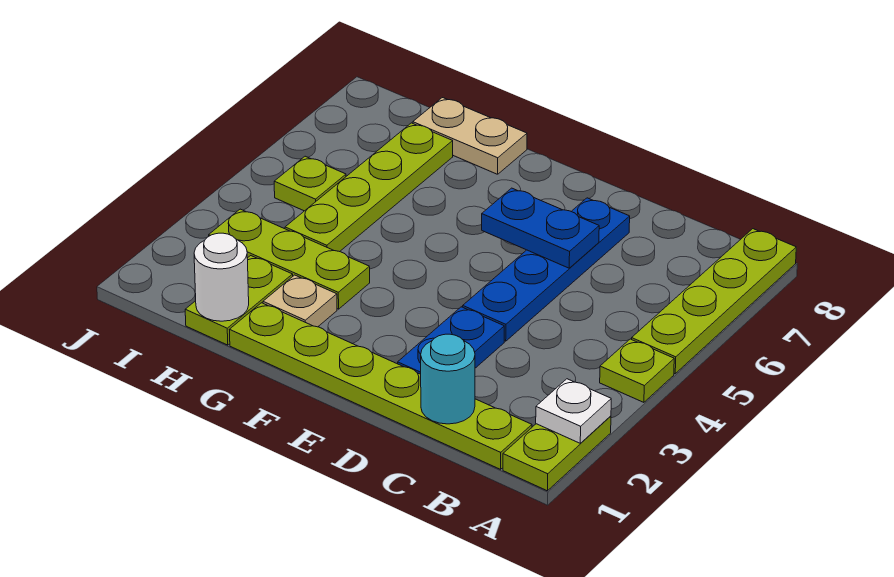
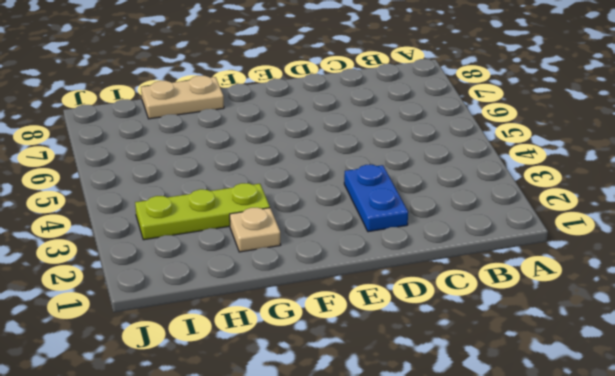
none -> lime plate A1:A2 level 1
none -> lime plate A4 level 1
none -> lime plate A5:A8 level 1

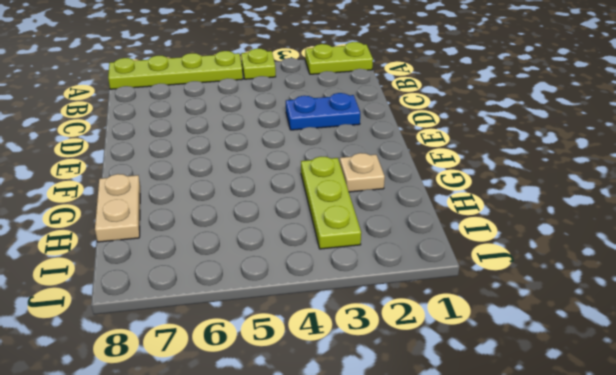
none -> lime plate B1:G1 level 1
none -> blue plate D4:D7 level 1
none -> lime plate H1:H2 level 1

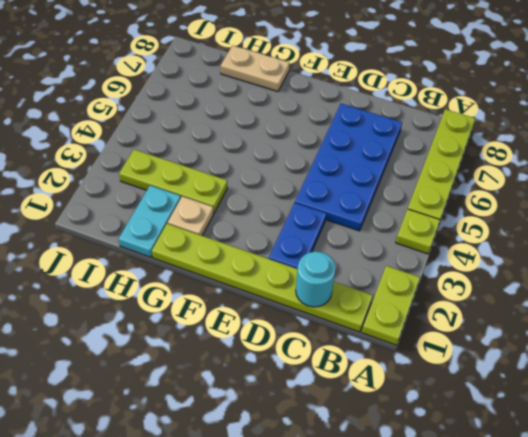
blue plate C4:D7 level 1 -> blue plate D4:D7 level 1
cyan plate H1:H2 level 1 -> lime plate H1:H2 level 1
none -> lime plate H4:H7 level 1
none -> lime plate I5 level 1
none -> white plate A2 level 2

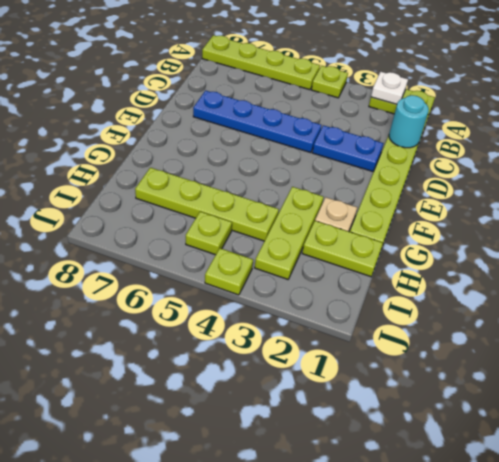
lime plate J4 level 1 -> none
none -> tan plate G8:H8 level 1
none -> blue plate D6:E6 level 2
none -> white round brick H1 level 2

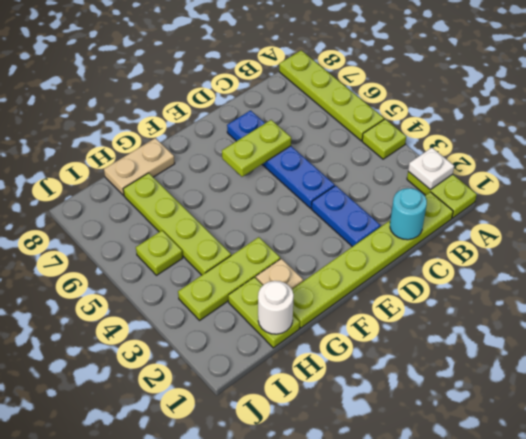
lime plate D6:E6 level 2 -> blue plate D6:E6 level 2

